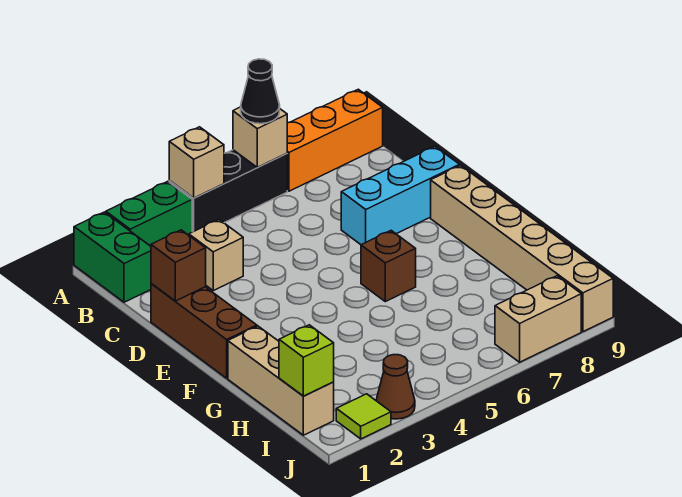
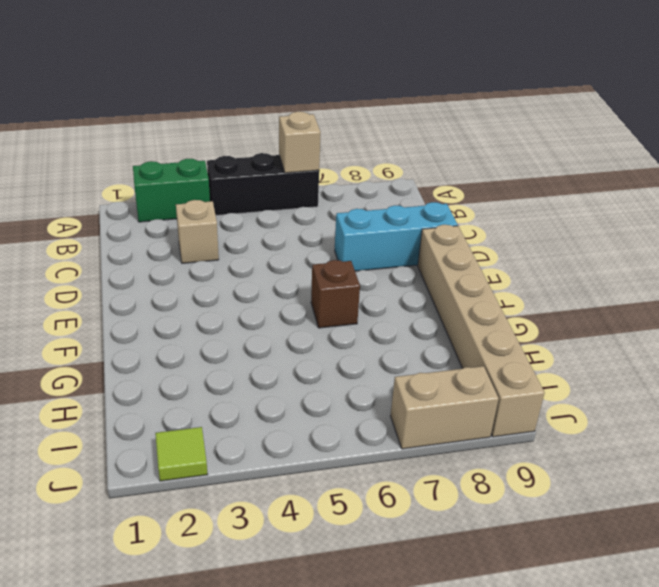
none -> green brick A1:B1 level 1
none -> orange brick A7:A9 level 1
none -> brown brick D1:F1 level 1

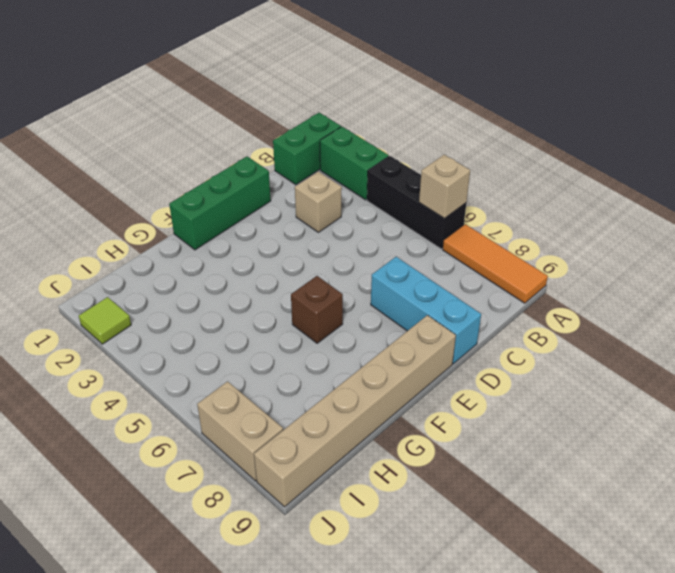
orange tile A7:A9 level 1 -> orange brick A7:A9 level 1
green brick D1:F1 level 1 -> brown brick D1:F1 level 1
none -> tan brick G1:I1 level 1
none -> brown cone J3 level 1
none -> tan brick A4 level 2

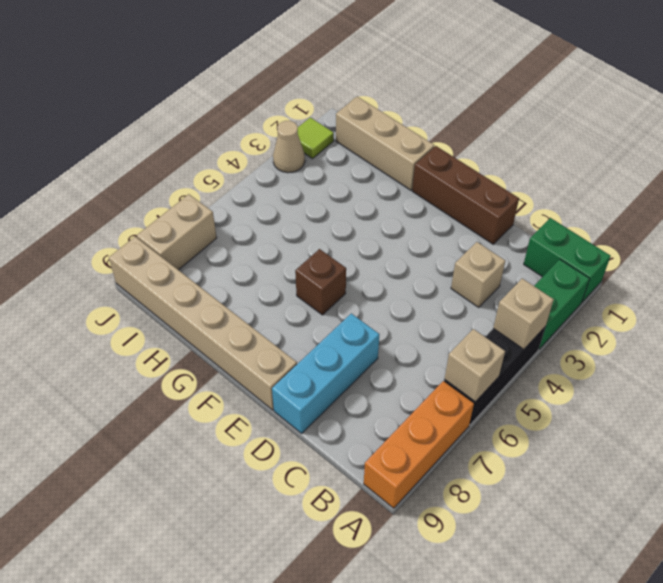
tan cone J3 level 1 -> brown cone J3 level 1
none -> brown brick D1 level 2
none -> lime brick I1 level 2
none -> black cone A6 level 3

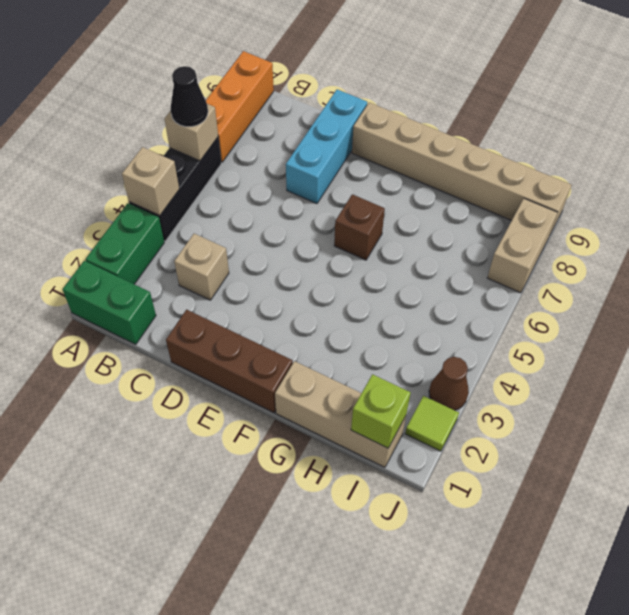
none -> brown brick D1 level 2

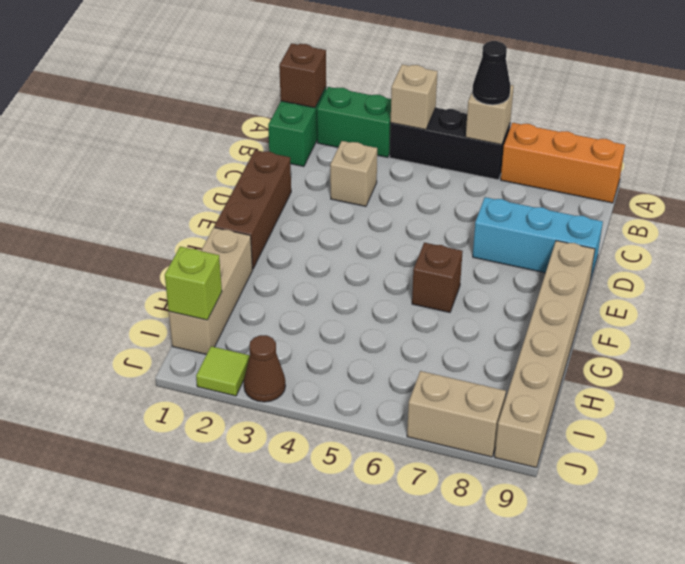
brown brick A1 level 2 -> brown brick D1 level 2

